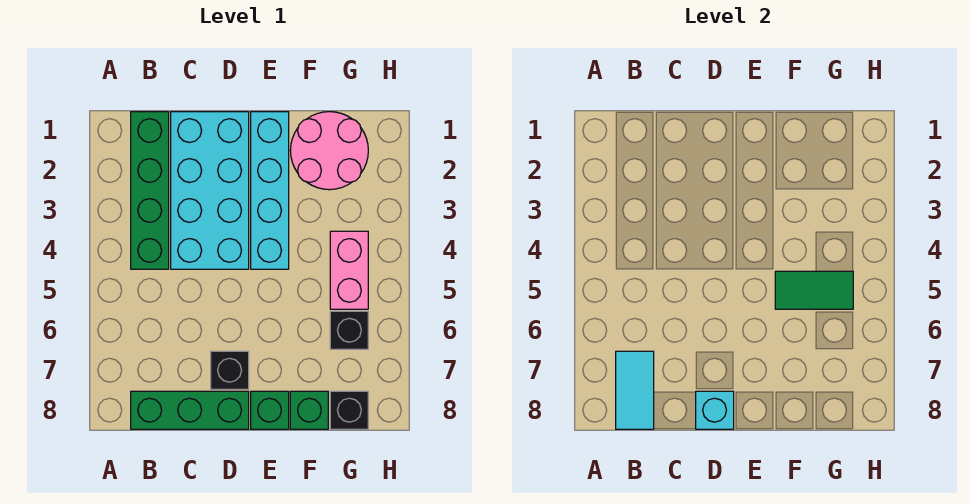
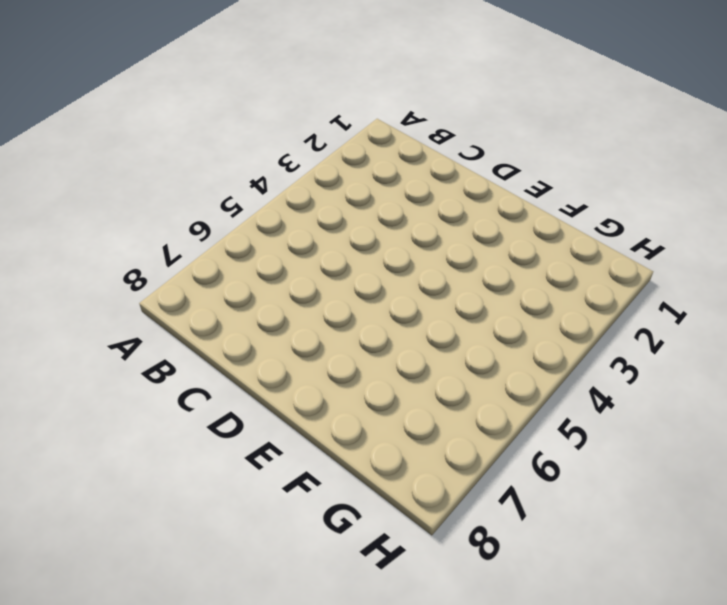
none -> green brick B1:B4 level 1
none -> green brick B8:D8 level 1
none -> cyan brick C1:D4 level 1

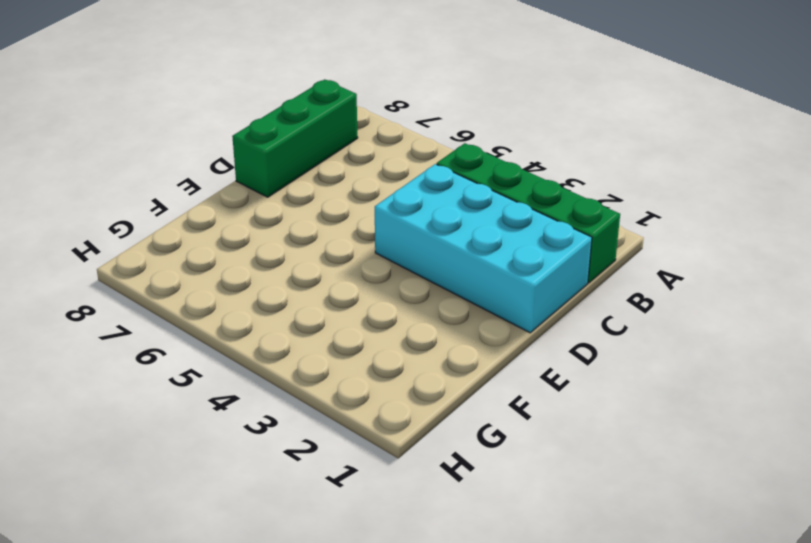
none -> black brick D7 level 1
none -> cyan brick E1:E4 level 1
none -> green brick E8 level 1

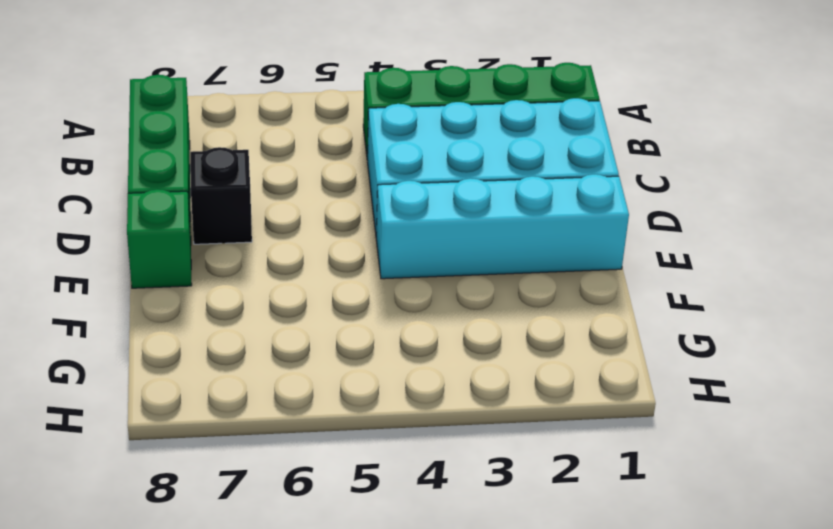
none -> pink round brick F1:G2 level 1
none -> green brick F8 level 1
none -> pink brick G4:G5 level 1

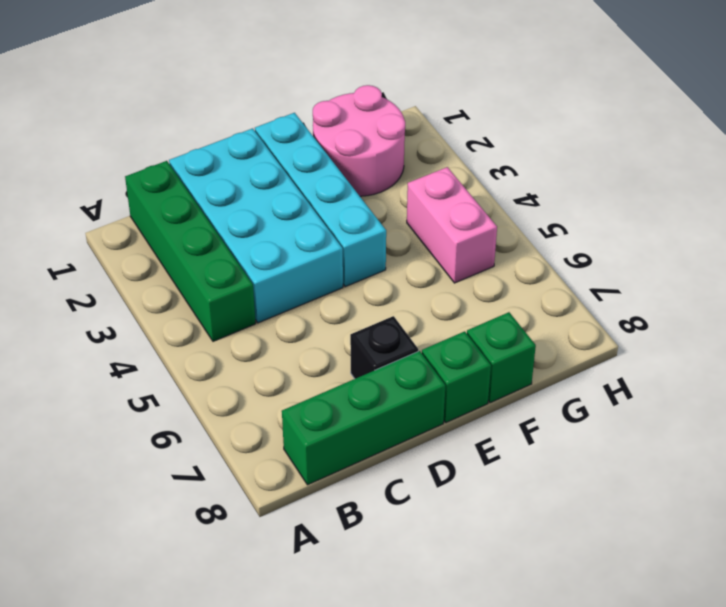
none -> black brick G6 level 1
none -> black brick G8 level 1
none -> cyan tile B7:B8 level 2

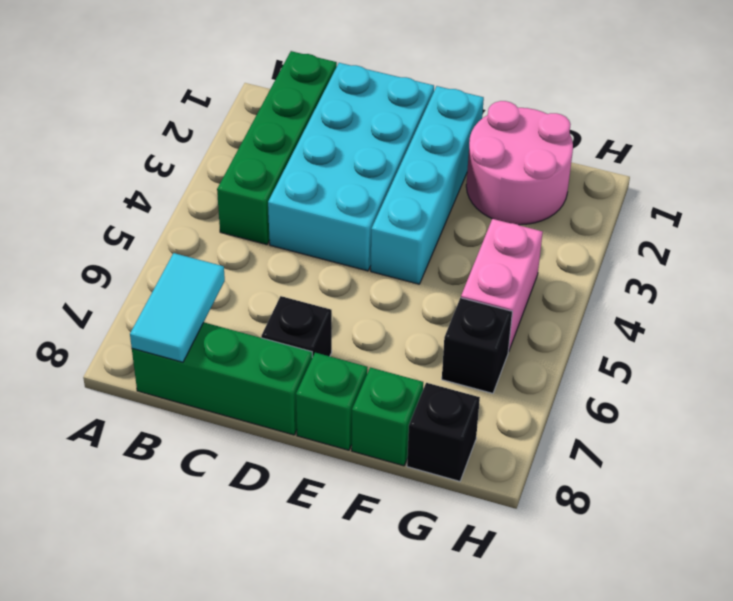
none -> cyan brick D8 level 2
none -> green tile F5:G5 level 2

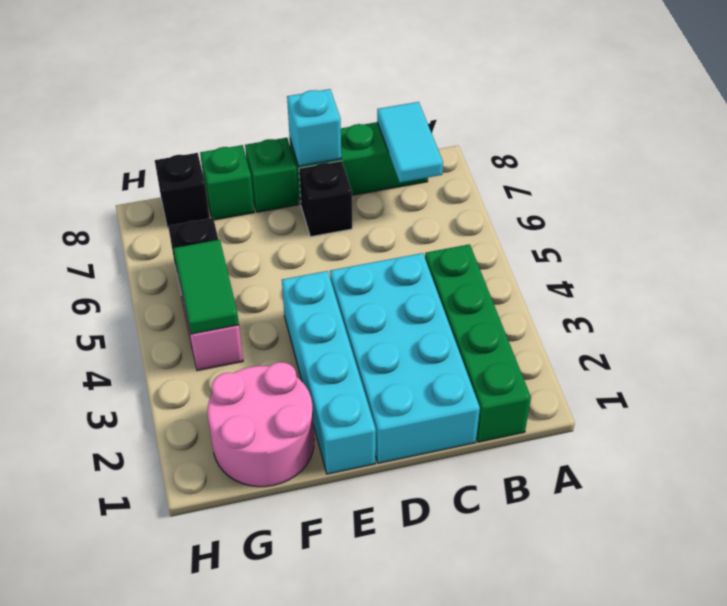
green tile G4:G5 level 2 -> green tile F5:G5 level 2

